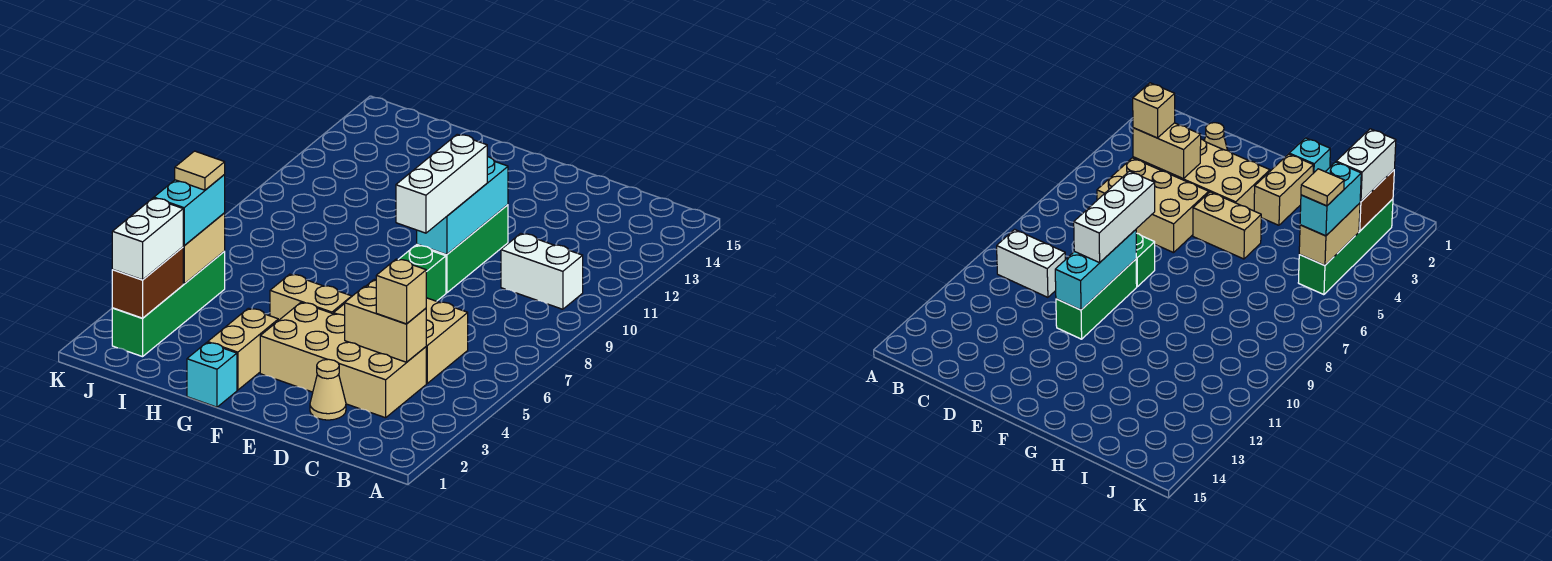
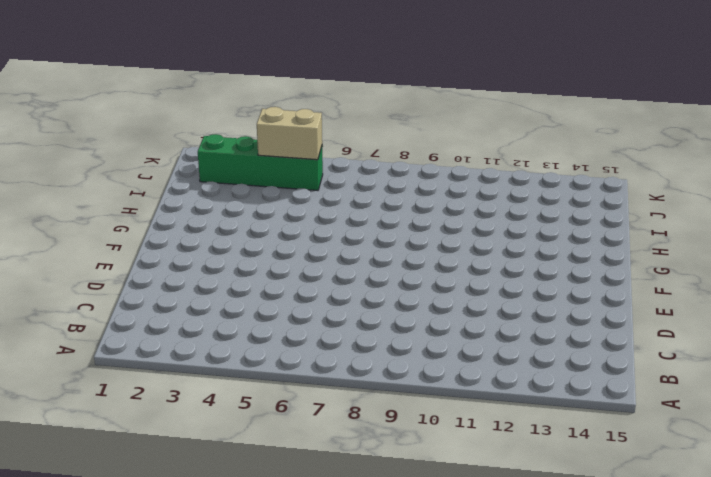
none -> white brick B10:C10 level 1
none -> tan brick C3:F4 level 1
none -> tan brick C5:E6 level 1

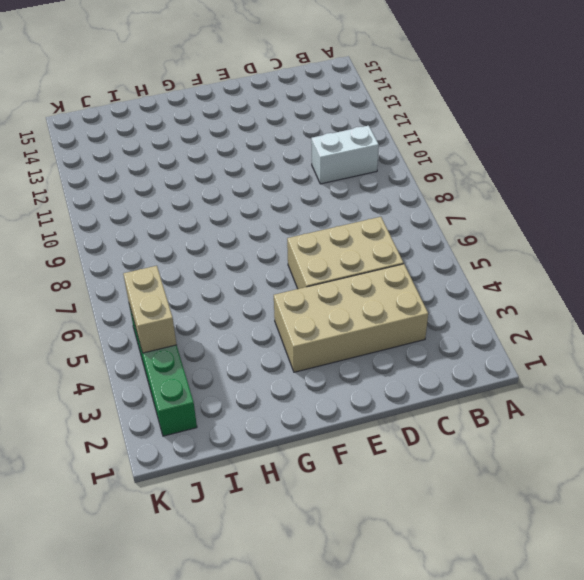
none -> tan cone D2 level 1
none -> green brick E8 level 1
none -> green brick E9:E11 level 1

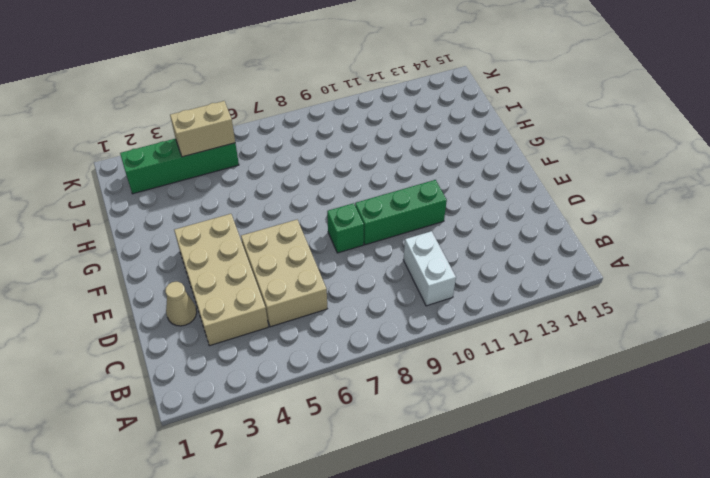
none -> tan brick F5:G5 level 1
none -> cyan brick G1 level 1
none -> tan brick G2:G3 level 1

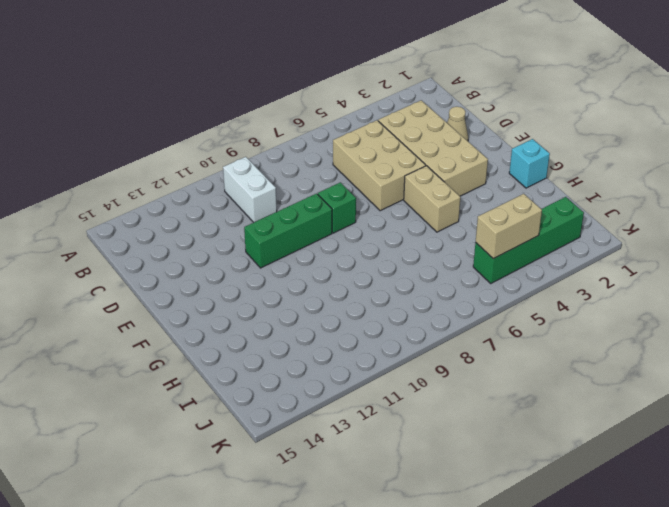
none -> tan brick G2:G3 level 1
none -> tan brick C4:D4 level 2
none -> cyan brick E9:E11 level 2

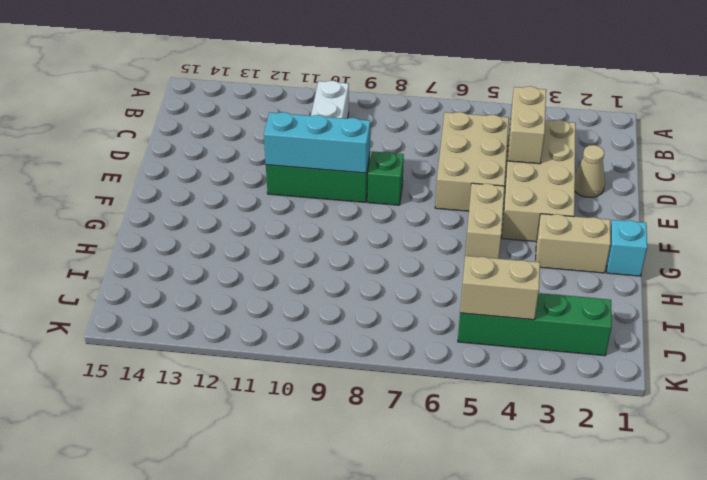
none -> brown brick J2:J3 level 2
none -> tan brick C4 level 3
none -> white brick E8:E10 level 3

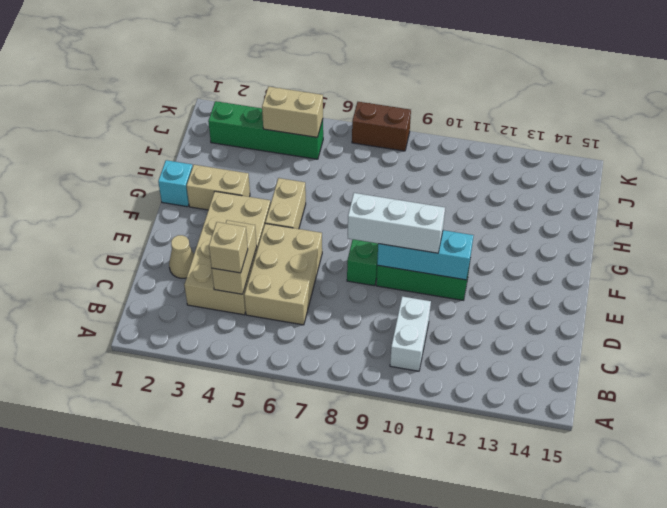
brown brick K7:K8 level 1 -> brown brick J2:J3 level 2
none -> white brick J2:J3 level 3
none -> cyan brick J4:J5 level 3
none -> tan tile J5 level 4

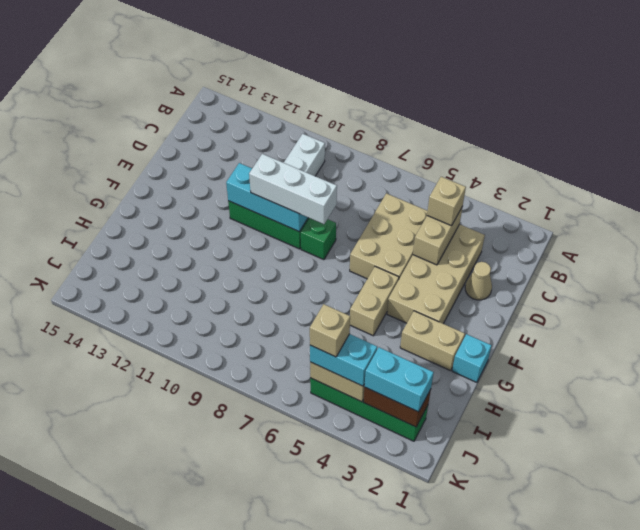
cyan brick J2:J3 level 3 -> white brick J2:J3 level 3
tan brick J5 level 4 -> tan tile J5 level 4

